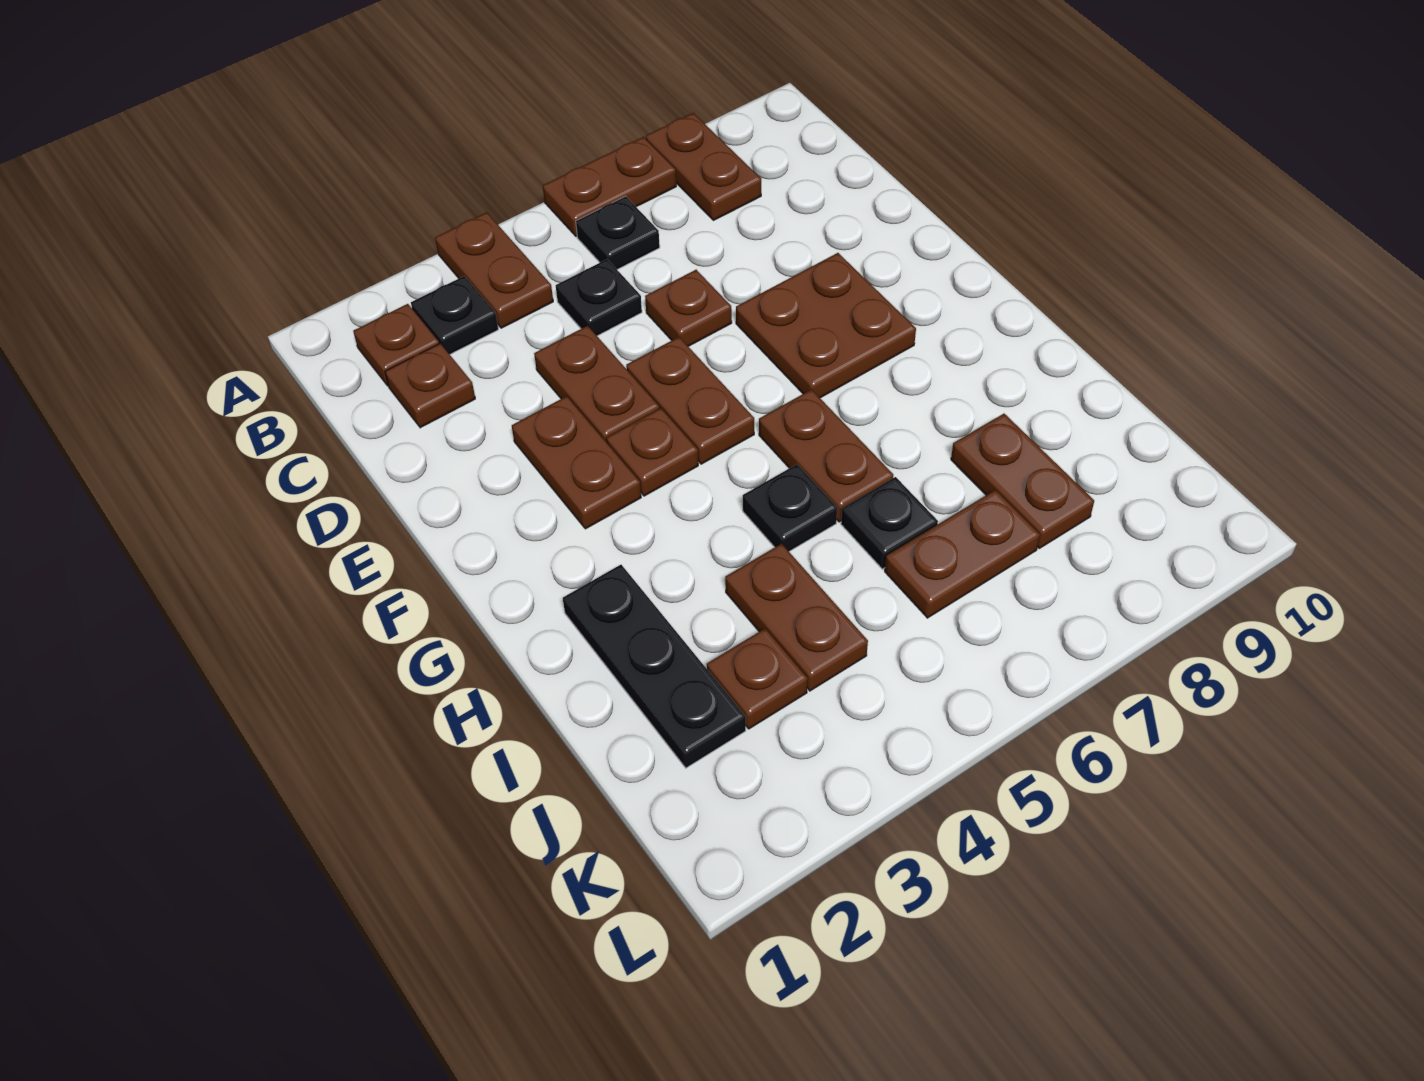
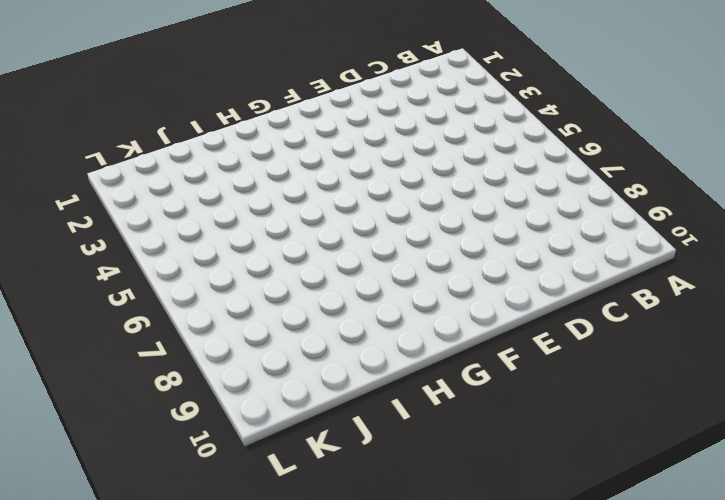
none -> brown plate A4:B4 level 1
none -> brown plate A6:A7 level 1
none -> brown plate A8:B8 level 1

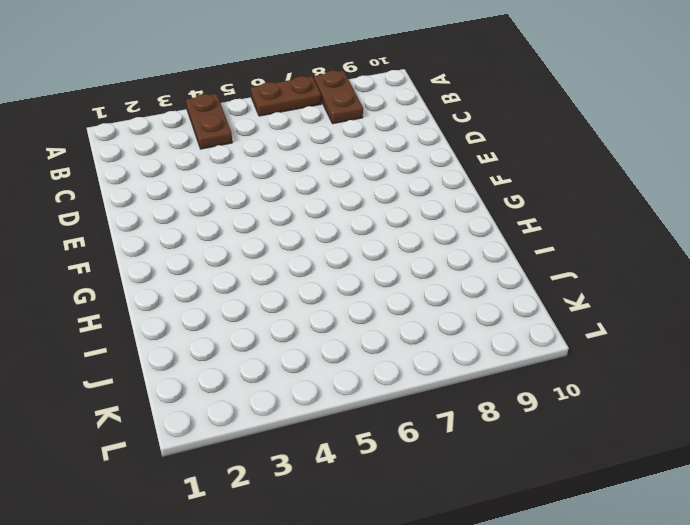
none -> brown plate B2 level 1
none -> black plate B3 level 1
none -> black plate B6 level 1

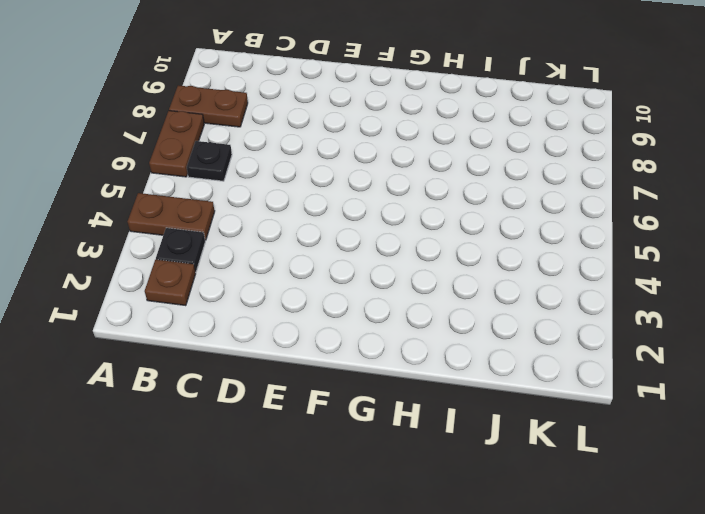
none -> brown plate C2 level 1
none -> black plate C5 level 1
none -> brown plate D4:E4 level 1

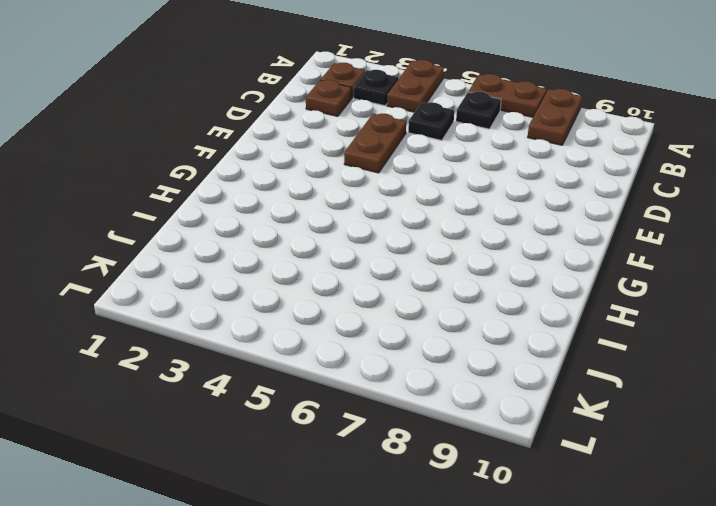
none -> brown plate D6 level 1
none -> brown plate E3:F3 level 1
none -> brown plate E5:F5 level 1

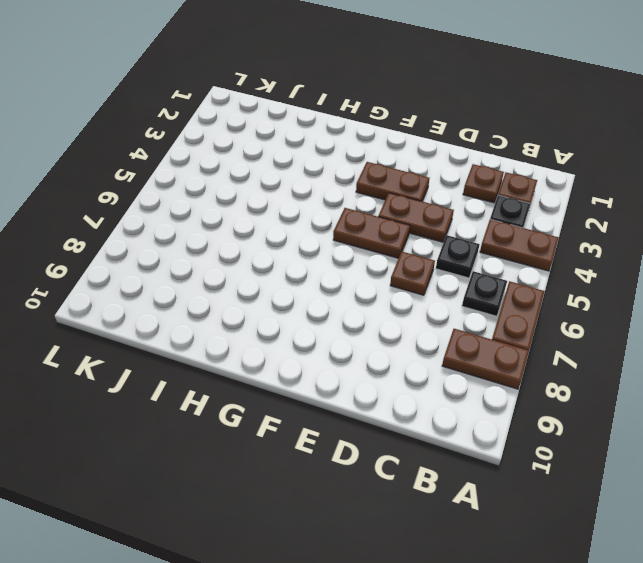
none -> brown plate E7:F8 level 1
none -> brown plate F4 level 1
none -> brown plate G6:H6 level 1

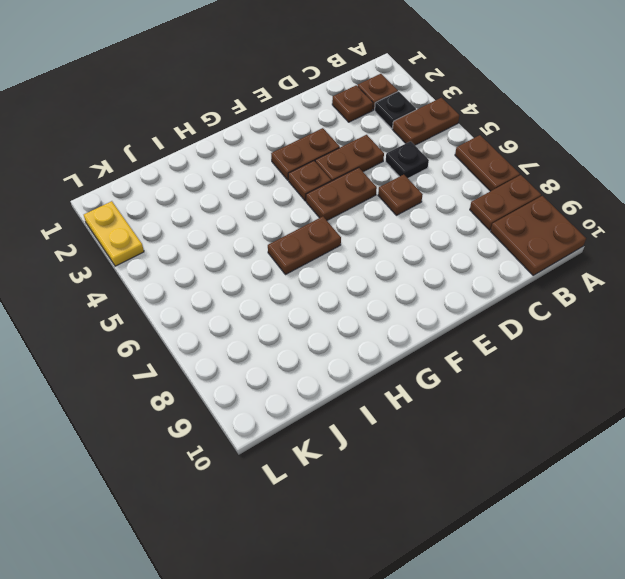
brown plate A9:B10 level 1 -> brown plate E7:F8 level 1
yellow plate L2:L3 level 1 -> none
none -> black plate B6 level 1
none -> black plate H2:J2 level 1
none -> black plate H5 level 1

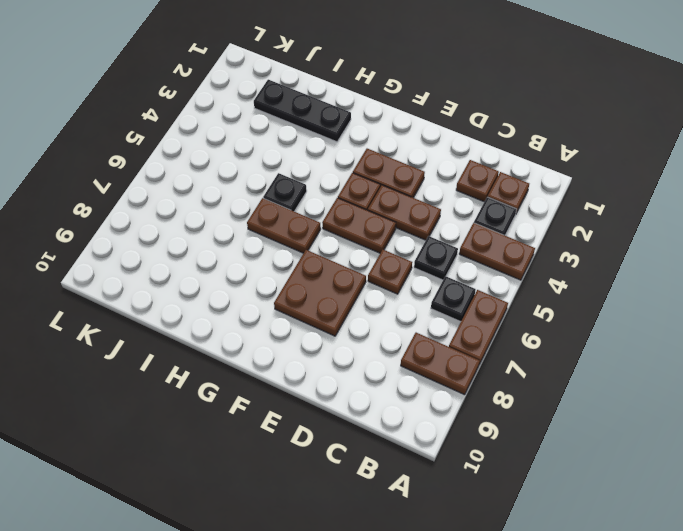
none -> brown plate I4:J4 level 1
none -> black plate I6 level 1
none -> brown plate I8:J8 level 1

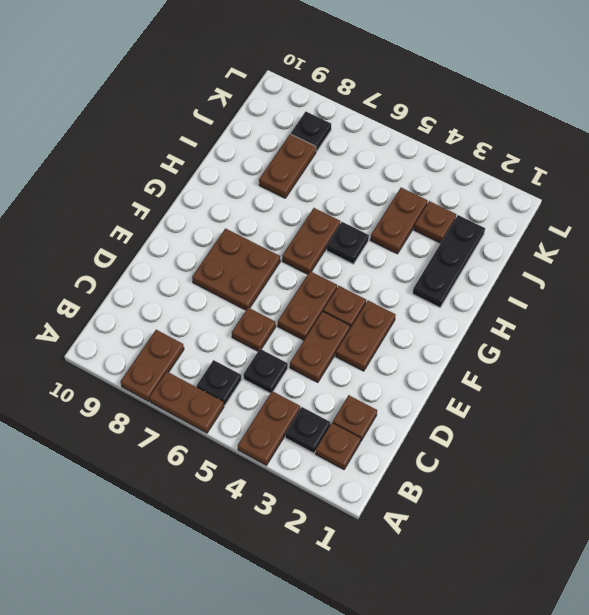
black plate K8 level 1 -> black plate I6 level 1
none -> brown plate J6:J7 level 1

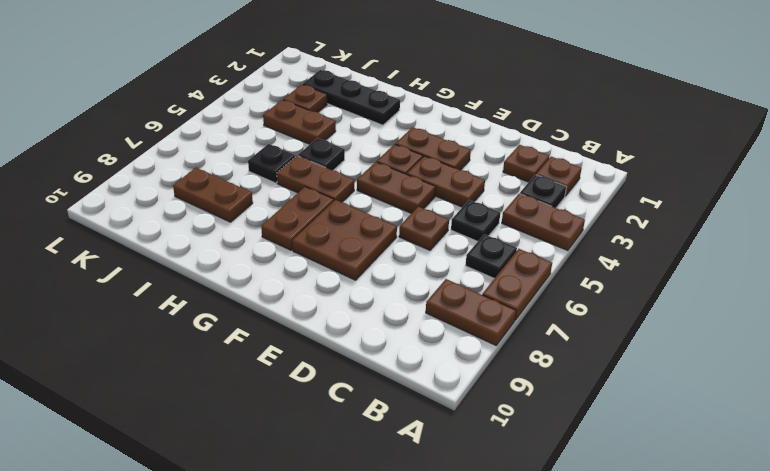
brown plate G7:G8 level 1 -> brown plate J6:J7 level 1

